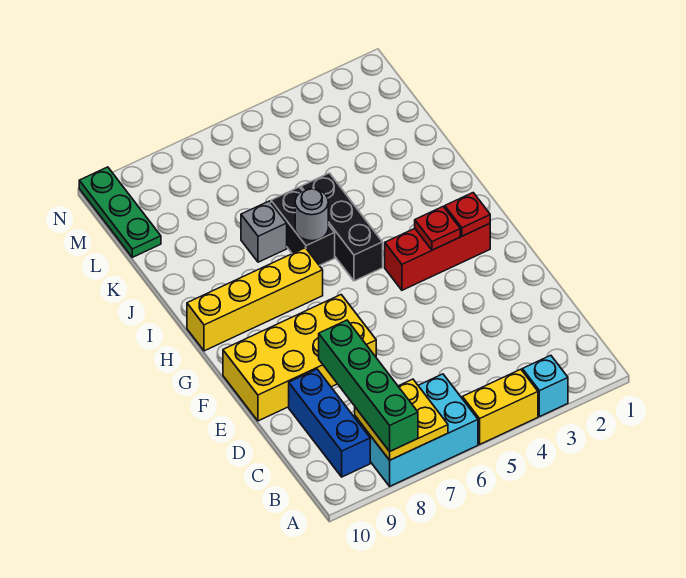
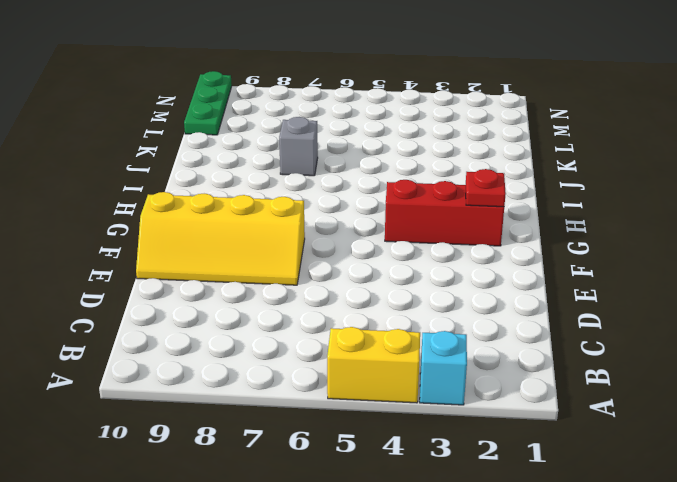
yellow slope E7:F10 level 1 top F -> yellow brick E7:F10 level 1
none -> cyan brick A6:B8 level 1
none -> blue brick B9:D9 level 1
none -> black brick H5:J5 level 1

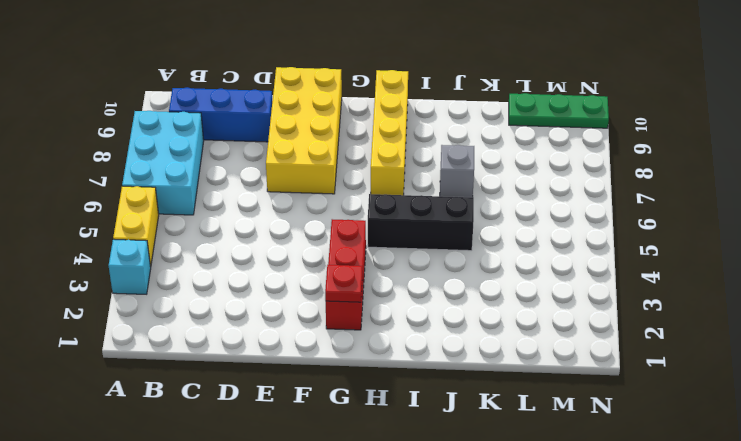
none -> black brick I6:J6 level 1
none -> yellow plate A7:B8 level 2
none -> red plate G3 level 2

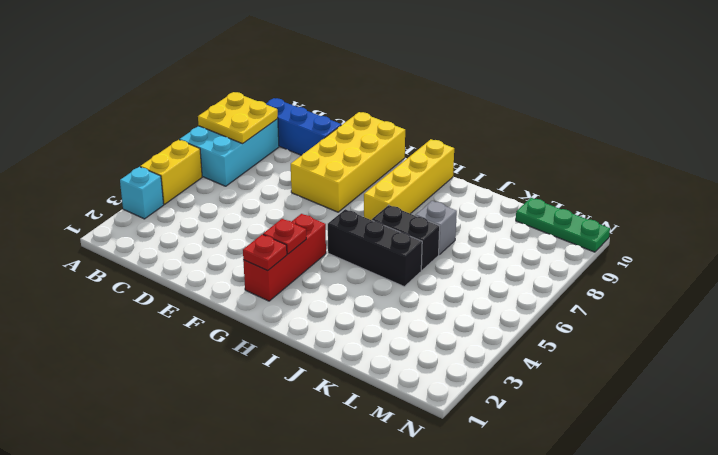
none -> grey round brick I6 level 2
none -> green brick A8:D8 level 3

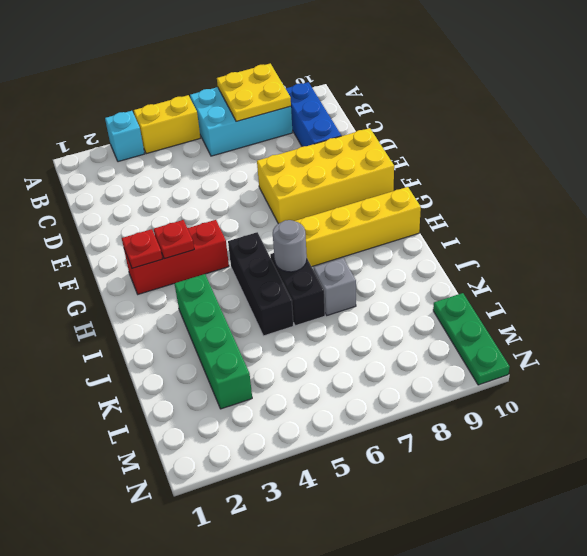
green brick I3:L3 level 1 -> green brick A8:D8 level 3

